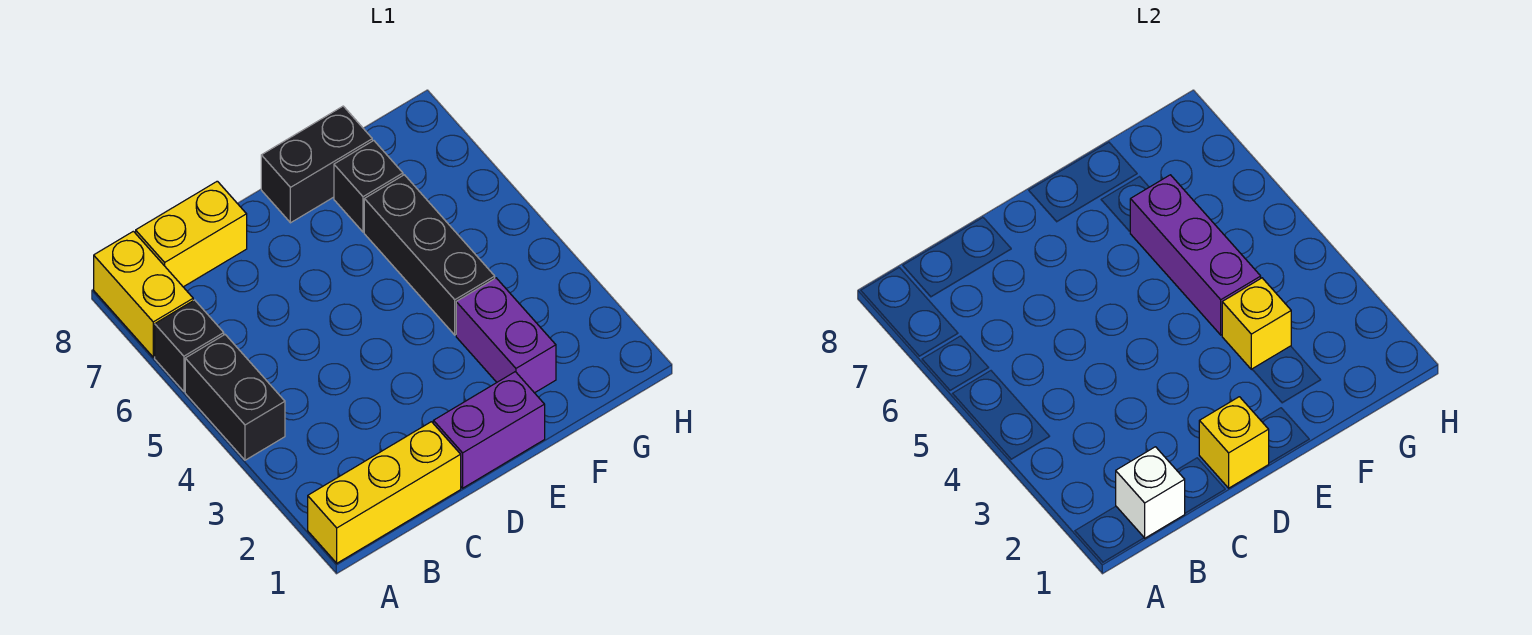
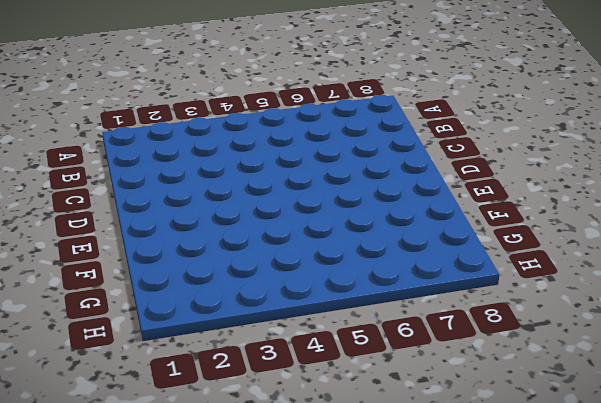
none -> yellow brick A1:C1 level 1
none -> black brick A4:A5 level 1
none -> black brick A6 level 1

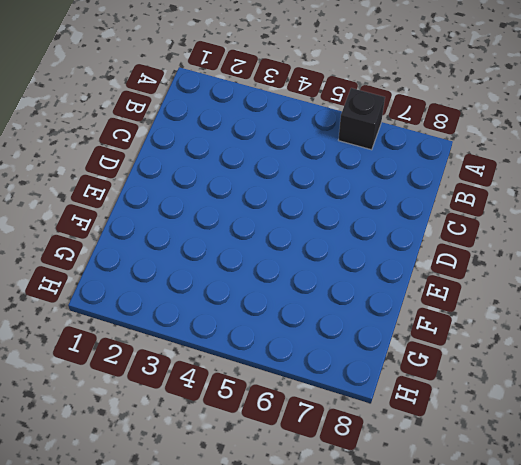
none -> yellow brick A1:C1 level 1
none -> black brick A4:A5 level 1
none -> yellow brick A7:A8 level 1

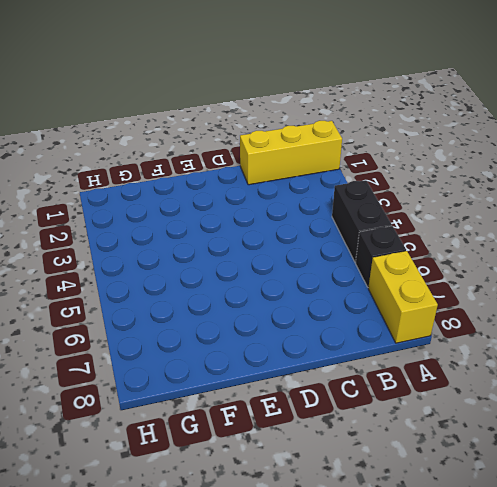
none -> yellow brick B8:C8 level 1
none -> purple brick D1:E1 level 1
none -> black brick E8:F8 level 1

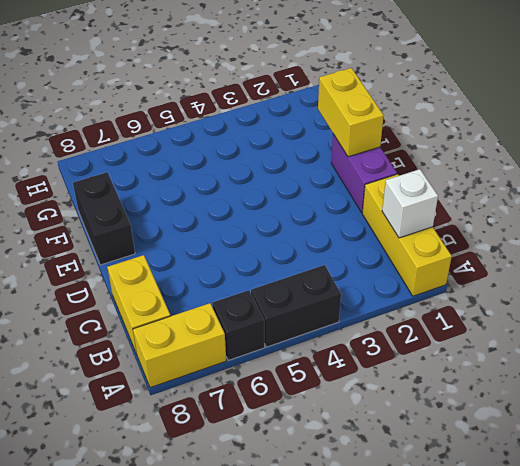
yellow brick E1:F1 level 2 -> none
none -> purple brick F2:F3 level 1
none -> black brick F4:F6 level 1
none -> black brick F7 level 1

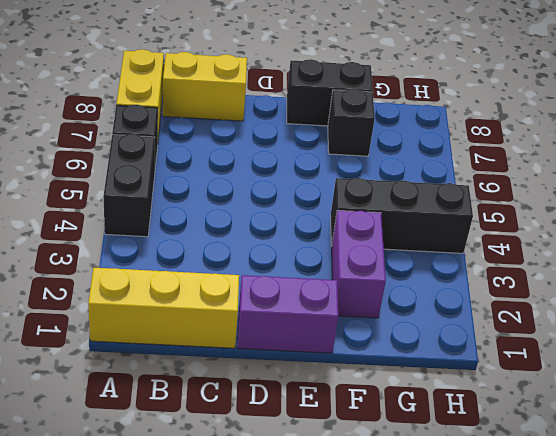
black brick F4:H4 level 1 -> black brick F4:F6 level 1
none -> white brick B1 level 2
none -> yellow brick D1 level 2
none -> yellow brick F3 level 2

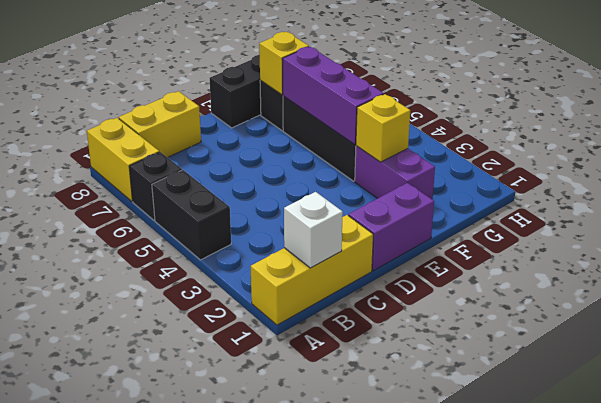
yellow brick F7 level 2 -> yellow brick D1 level 2

